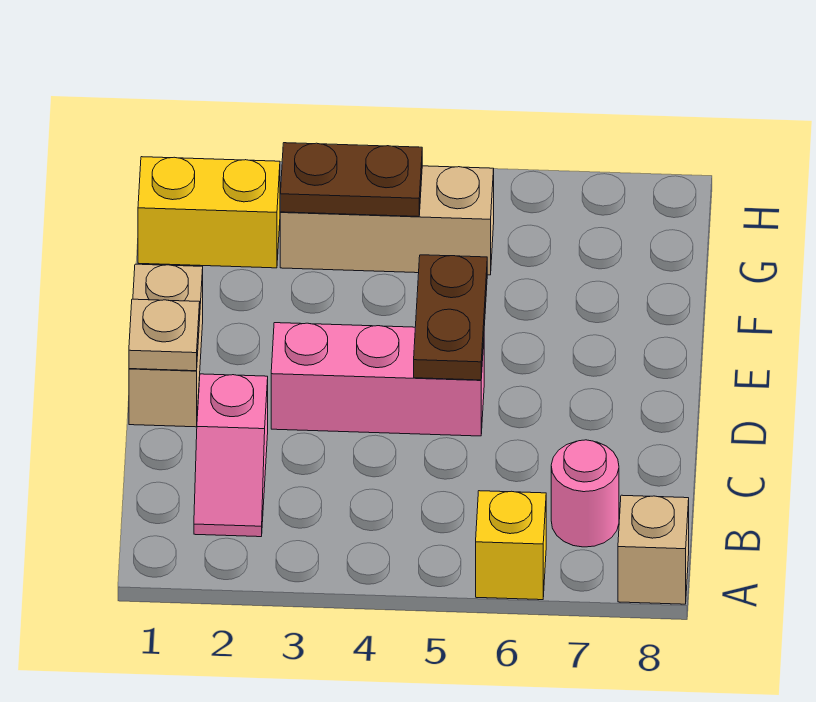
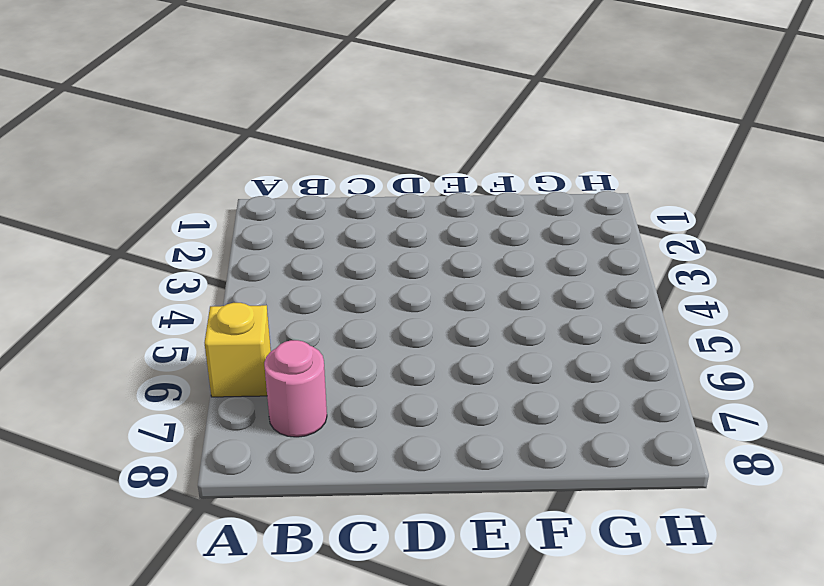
none -> tan brick A8 level 1
none -> pink slope B2:C2 level 1 top C

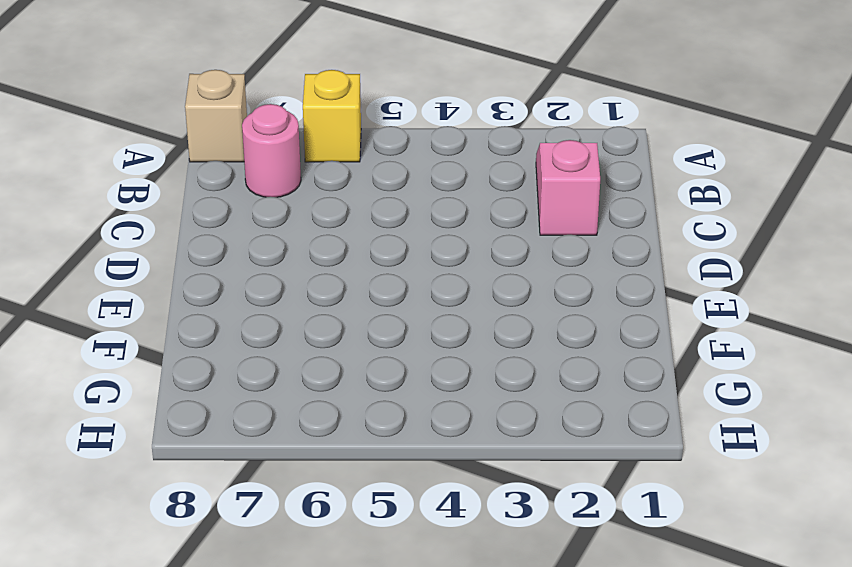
none -> tan brick D1:E1 level 1
none -> pink brick D3:D5 level 1

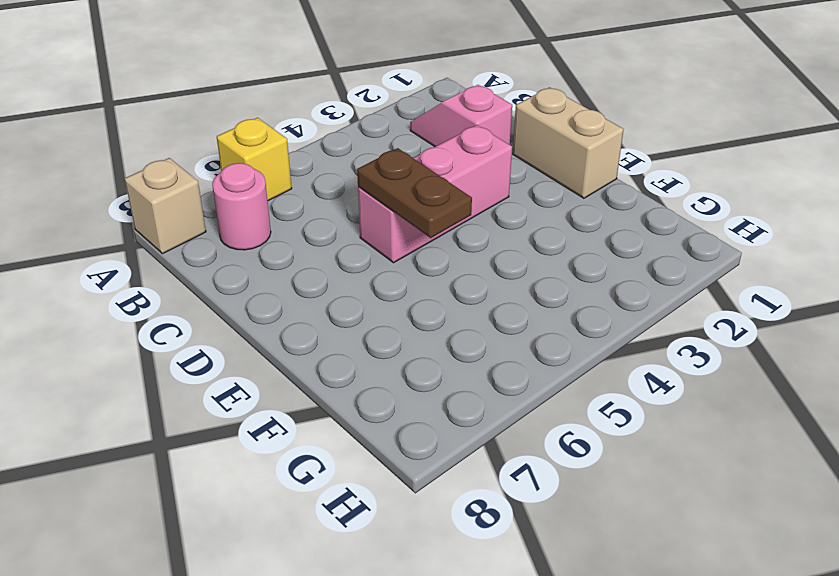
none -> yellow brick G1:G2 level 1
none -> tan brick G3:G5 level 1

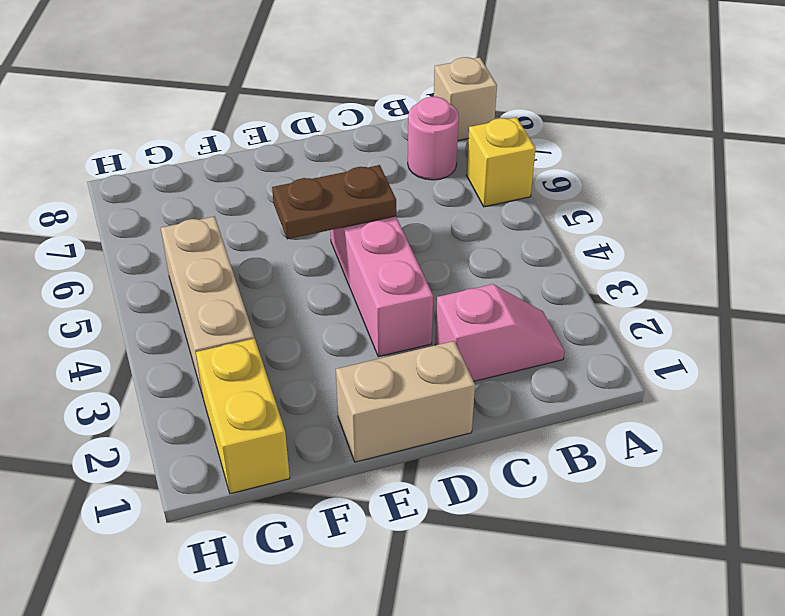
none -> tan plate D1 level 2
none -> brown plate G3:G4 level 2

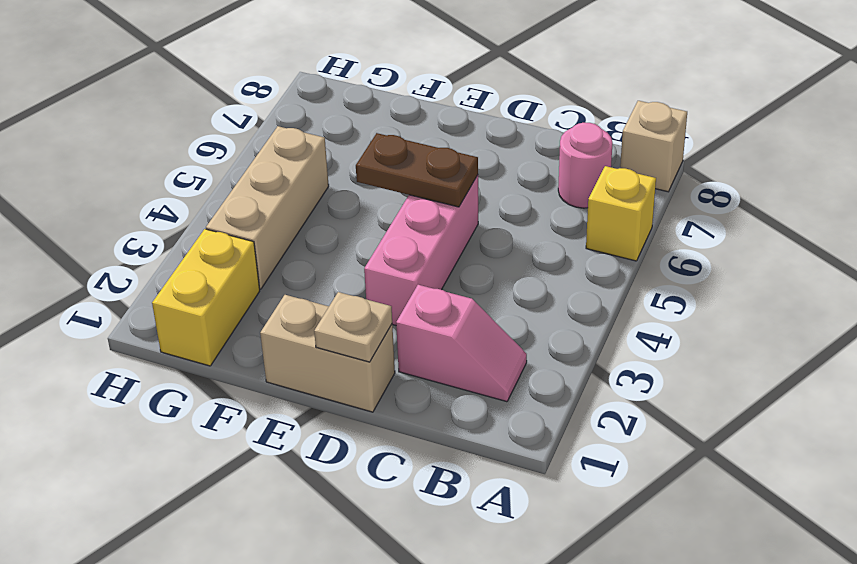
none -> brown plate G3:G4 level 2

